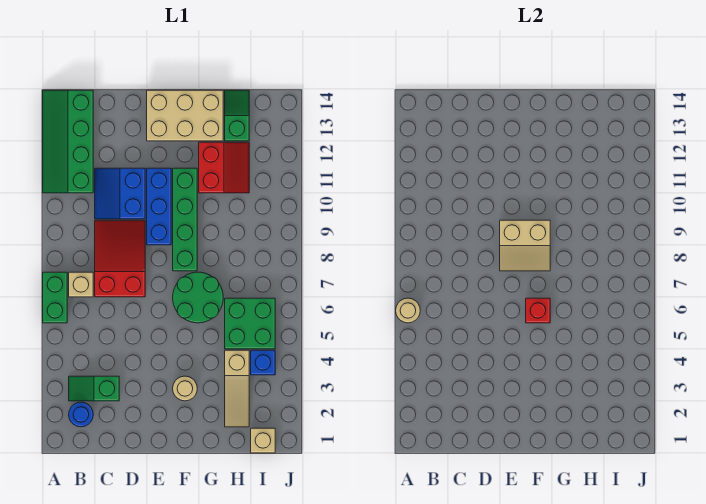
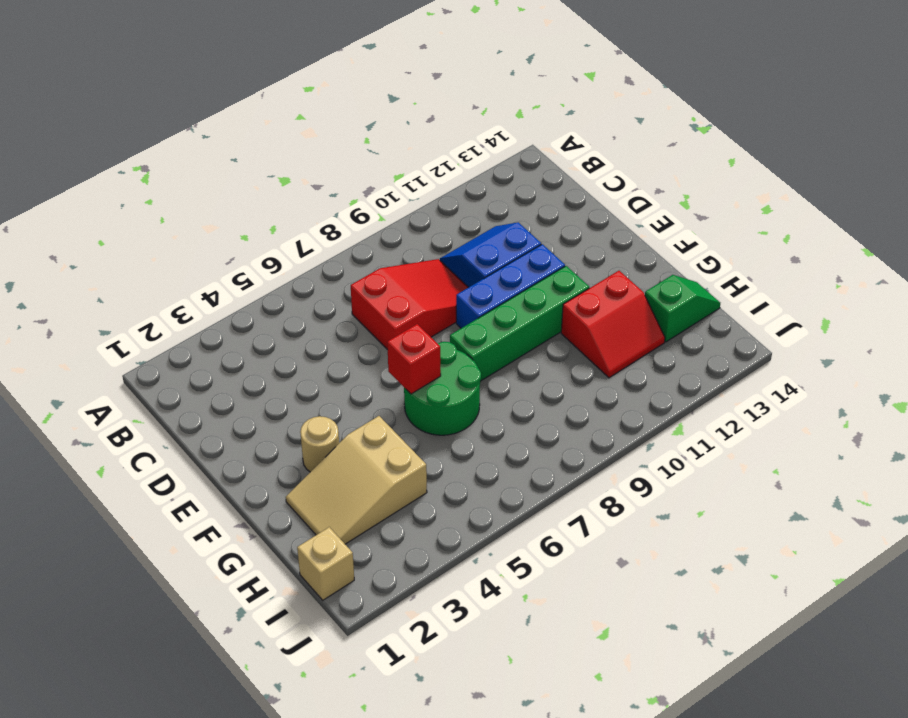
tan slope G2:H4 level 1 top 4 -> tan slope H2:H4 level 1 top 4
none -> green brick A6:A7 level 1
none -> green slope A11:B14 level 1 top B
none -> blue round brick B2 level 1

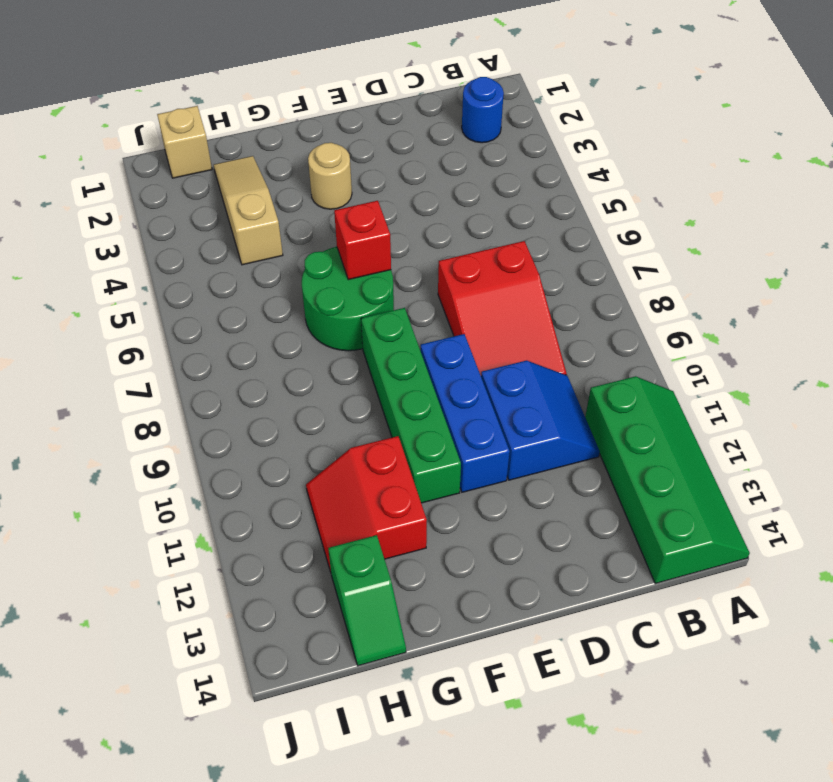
none -> green brick A6:A7 level 1
none -> green slope B3:C3 level 1 top C
none -> tan brick B7 level 1

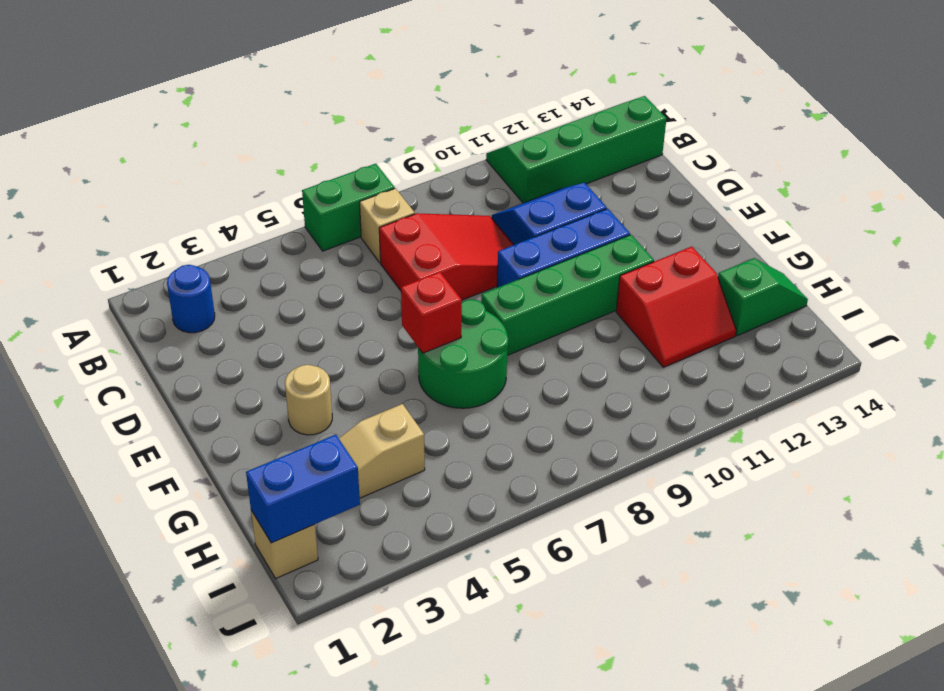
blue brick I1:I2 level 2 -> none
none -> green slope B3:C3 level 1 top C
none -> tan brick E13:G14 level 1
none -> green brick H5:I6 level 1

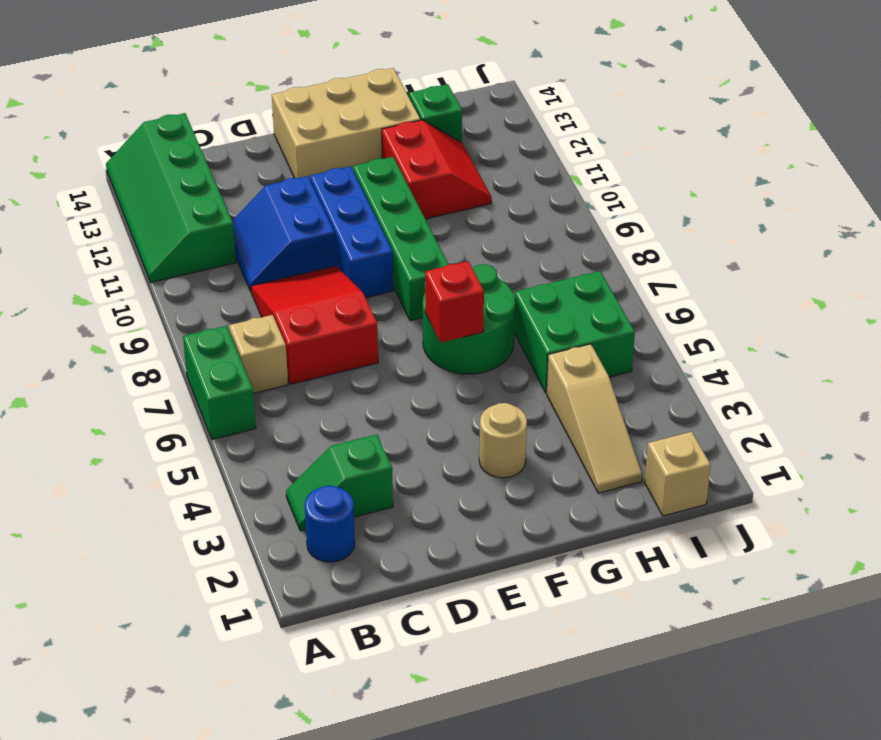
none -> blue brick I4 level 1
none -> tan round brick A6 level 2
none -> tan slope E8:F9 level 2 top 9

